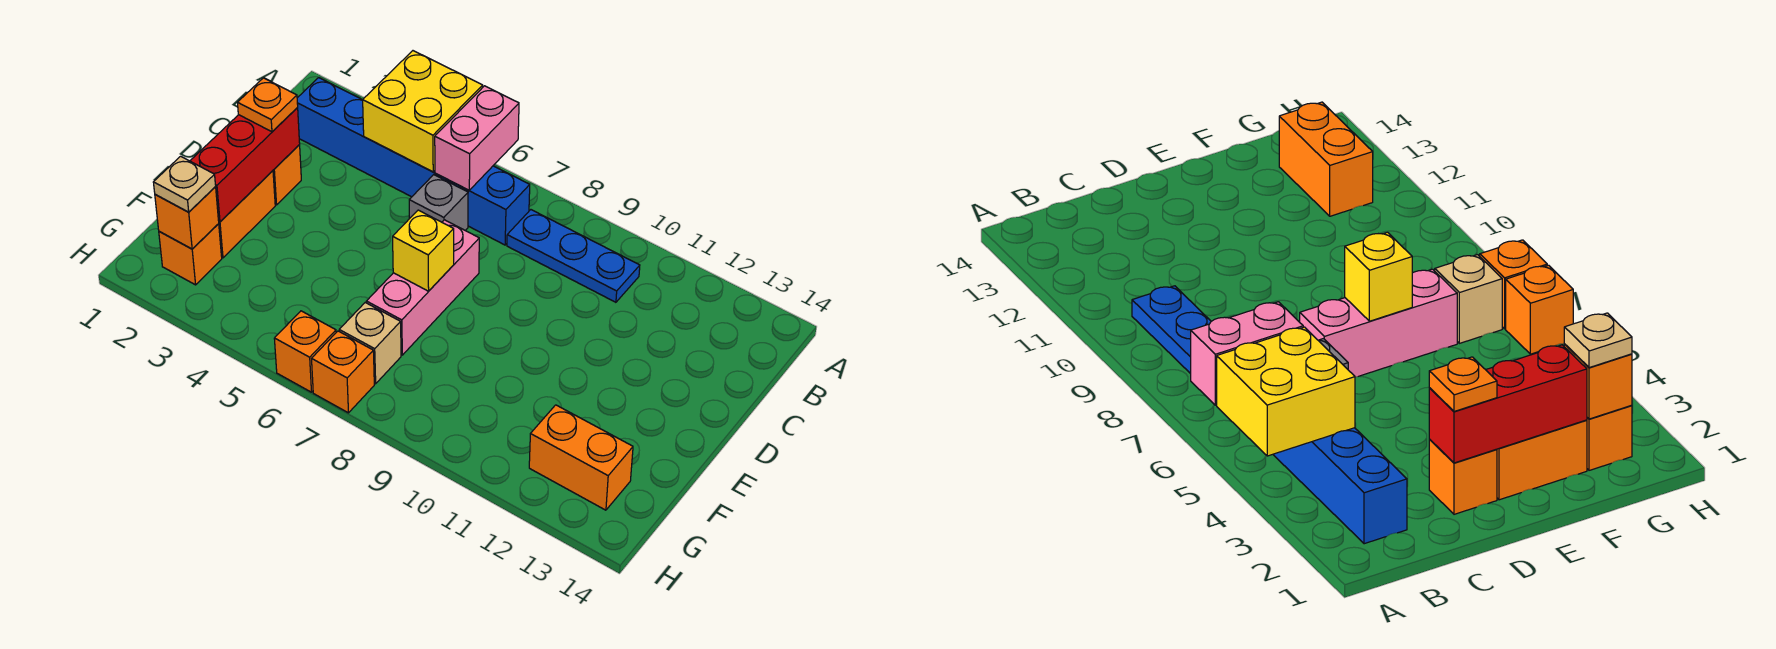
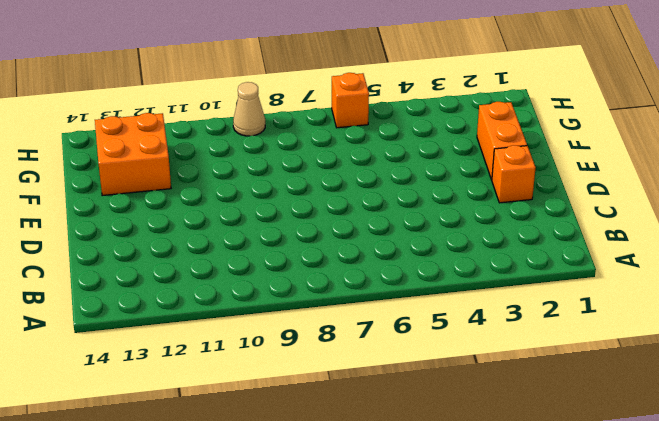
orange brick F12:G13 level 1 -> orange brick G12:G13 level 1
tan cone H9 level 1 -> none
none -> blue brick B2:B7 level 1
none -> blue plate B8:B10 level 1
none -> grey brick C6 level 1

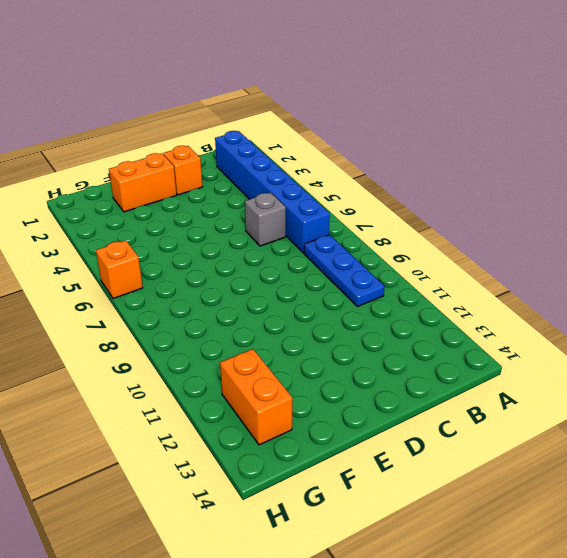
none -> pink brick D7:F7 level 1
none -> orange brick G2 level 1
none -> tan brick G7 level 1

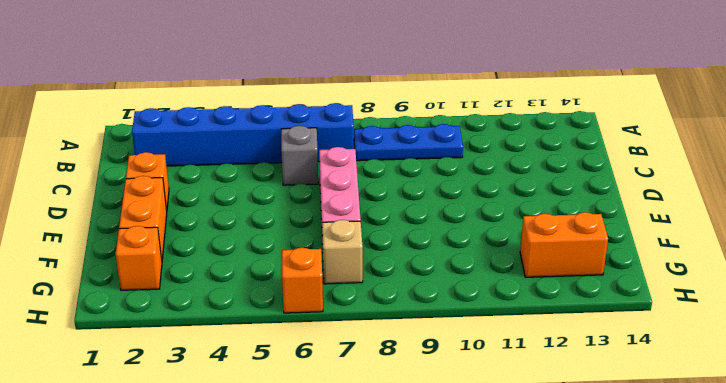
none -> orange brick H7 level 1
none -> yellow brick A4:B5 level 2
none -> pink brick A6:B6 level 2

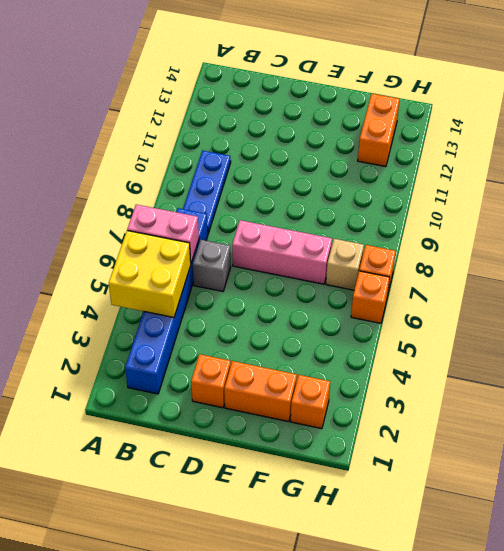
none -> red brick D2:F2 level 2
none -> yellow brick E7 level 2
none -> orange brick G2 level 2

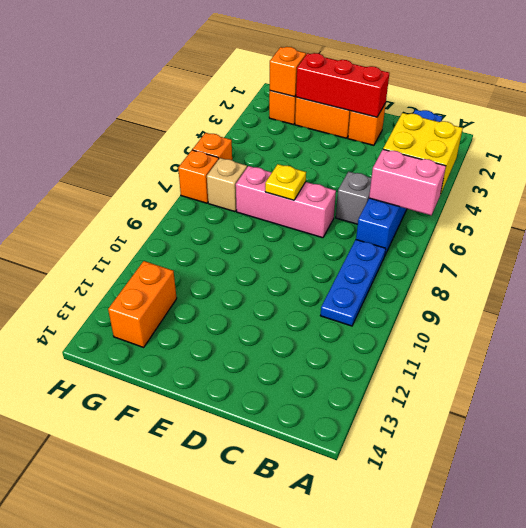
yellow plate E7 level 2 -> yellow brick E7 level 2
none -> orange plate D2 level 3
none -> tan plate G2 level 3

